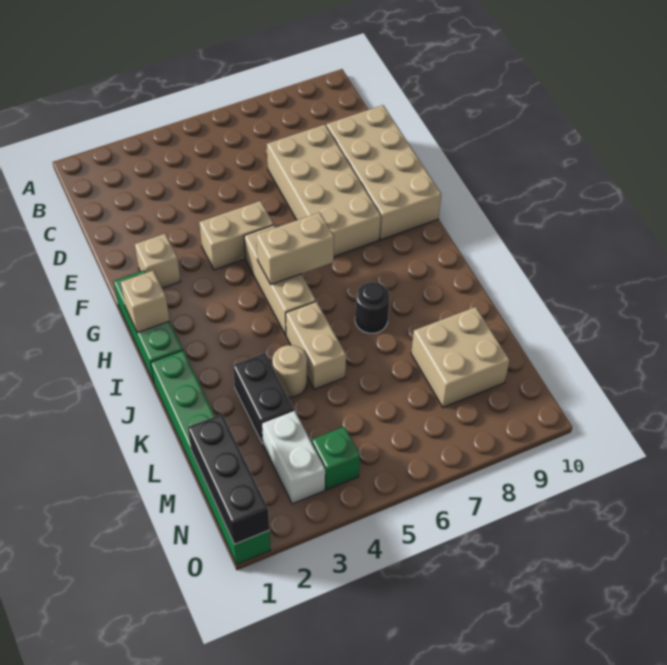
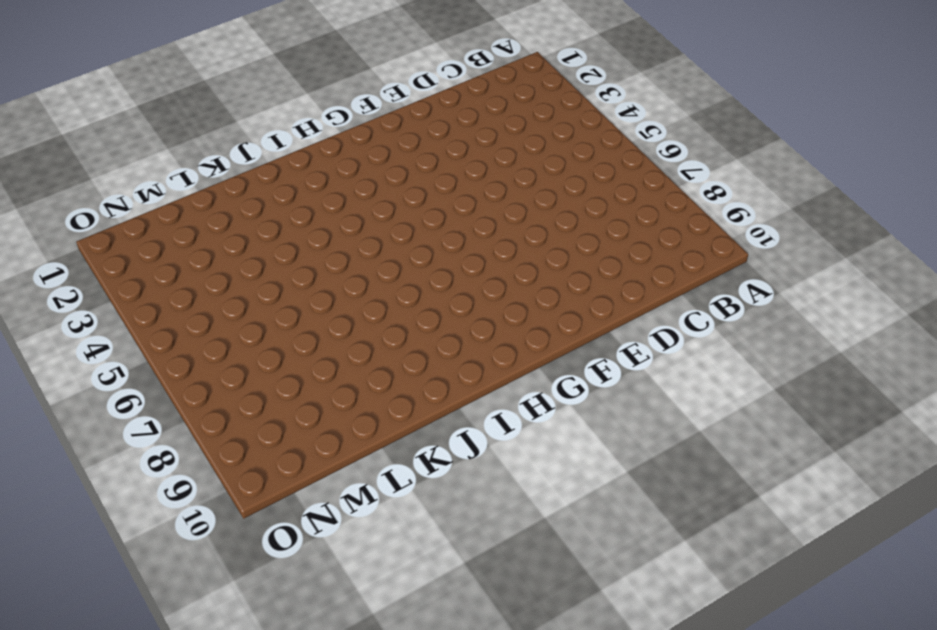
none -> tan brick D7:G8 level 1
none -> tan brick D9:G10 level 1
none -> tan brick F2 level 1

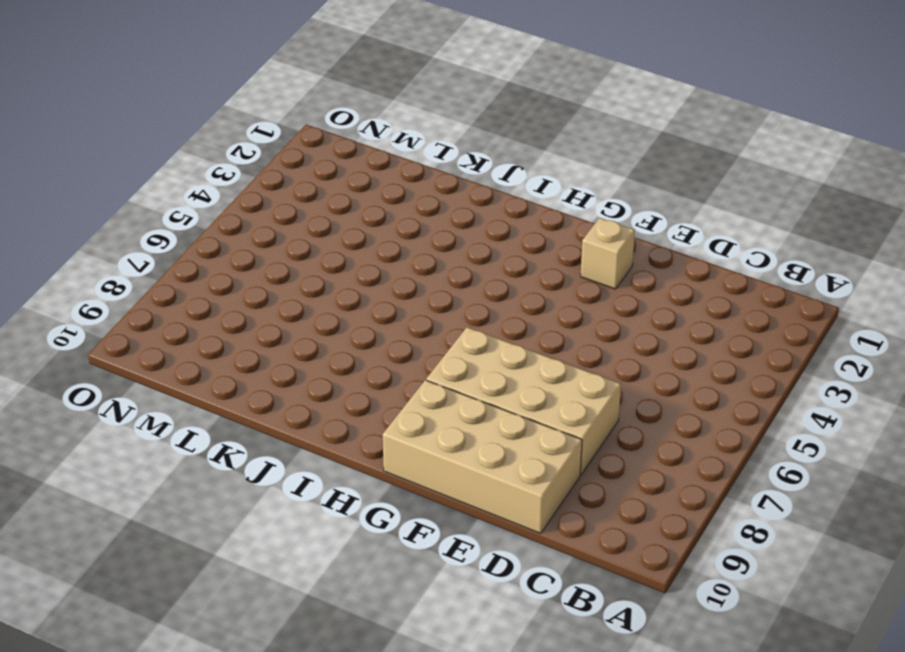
none -> tan brick F4:F5 level 1
none -> green brick G1:I1 level 1
none -> tan brick G5:I5 level 1

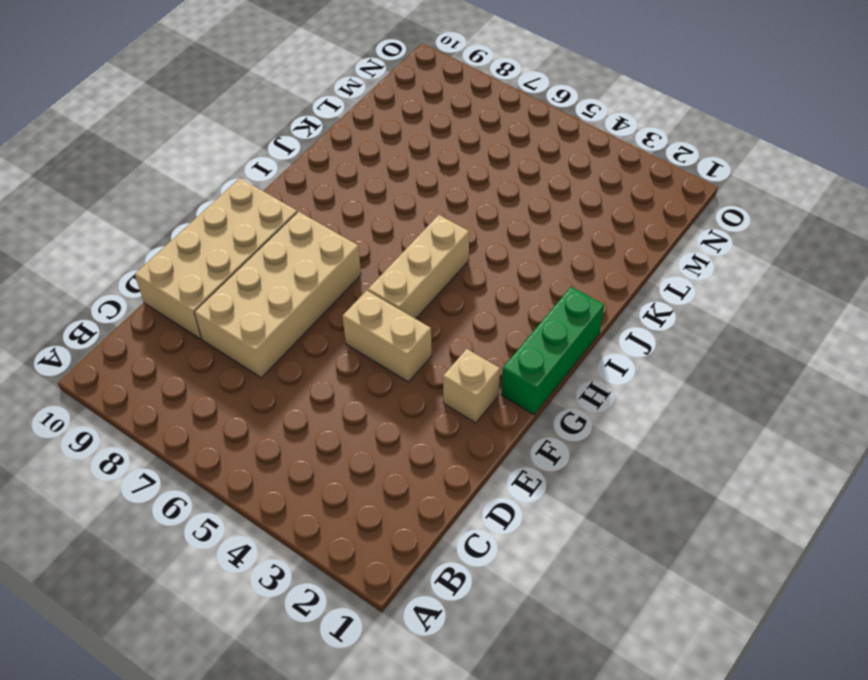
none -> green brick J1:O1 level 1
none -> tan brick J5:K5 level 1
none -> black round brick J7 level 1

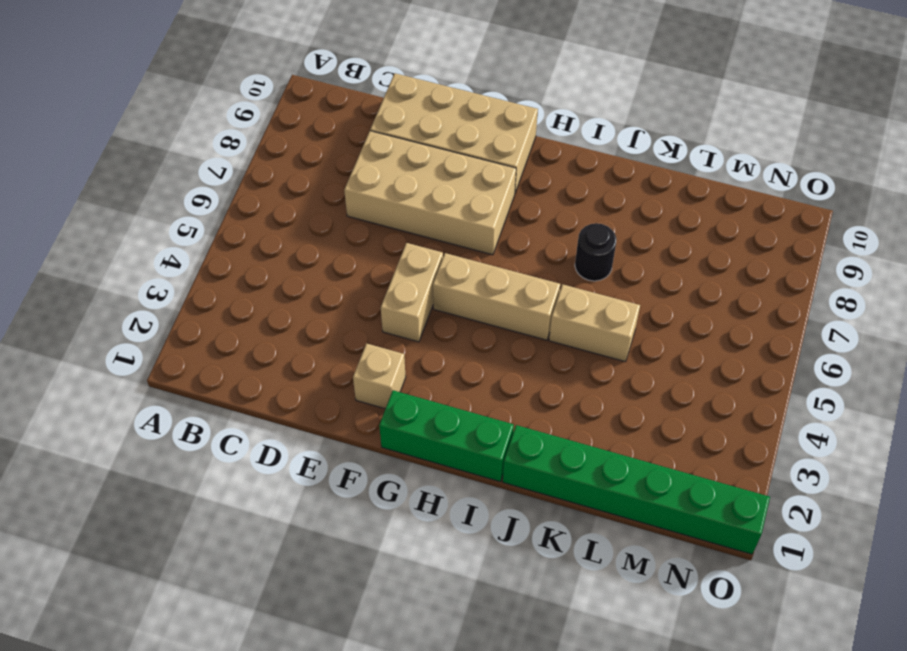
none -> black brick K3:L3 level 1
none -> tan round brick K4 level 1
none -> tan brick L8:M9 level 1

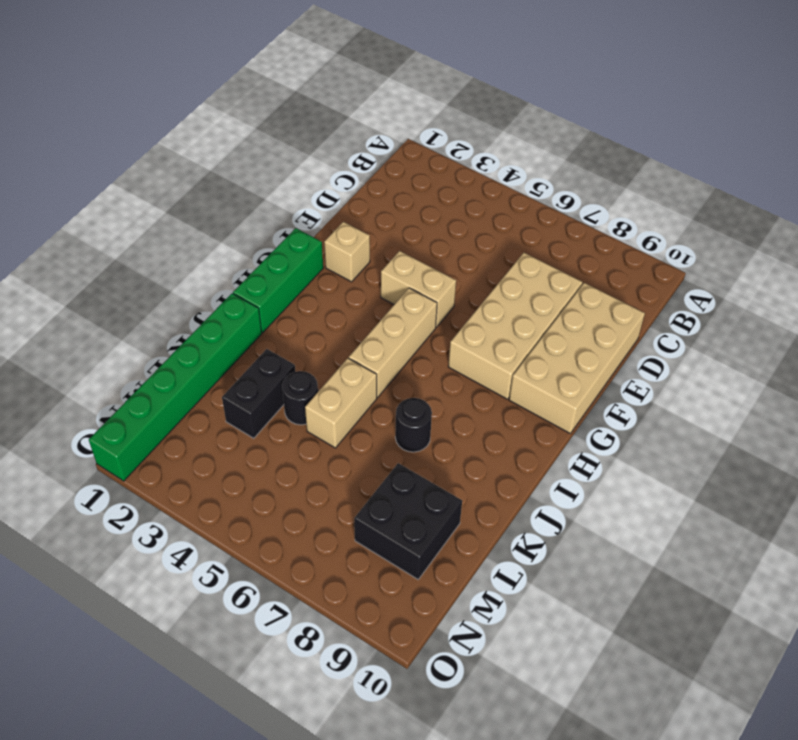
black round brick K4 level 1 -> tan round brick K4 level 1
black brick L8:M9 level 1 -> tan brick L8:M9 level 1
none -> white brick M3:N3 level 1
none -> green brick N4 level 1
none -> tan brick H1 level 2

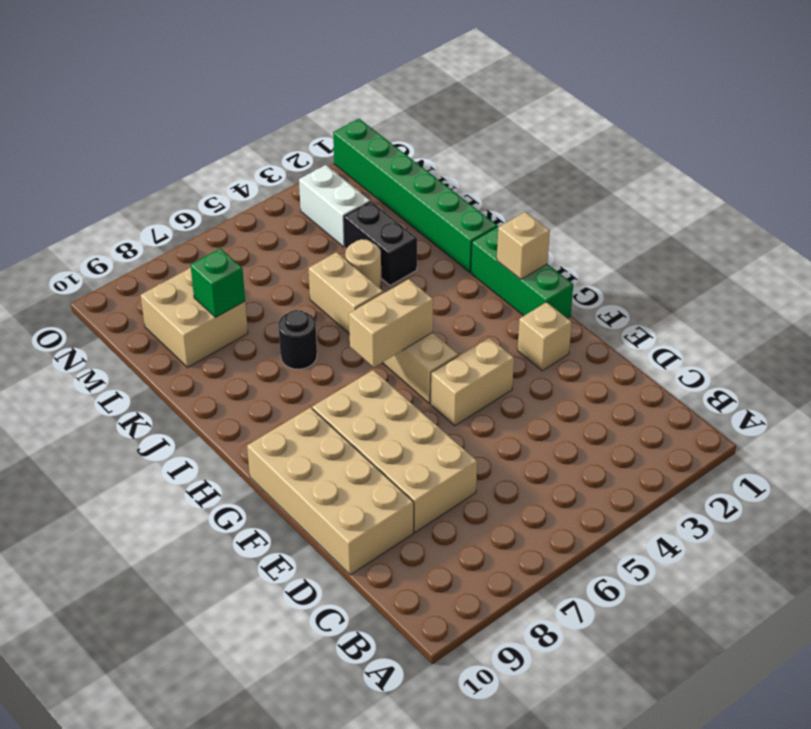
green brick L8 level 2 -> green brick N4 level 1
none -> black brick M1:O1 level 2

